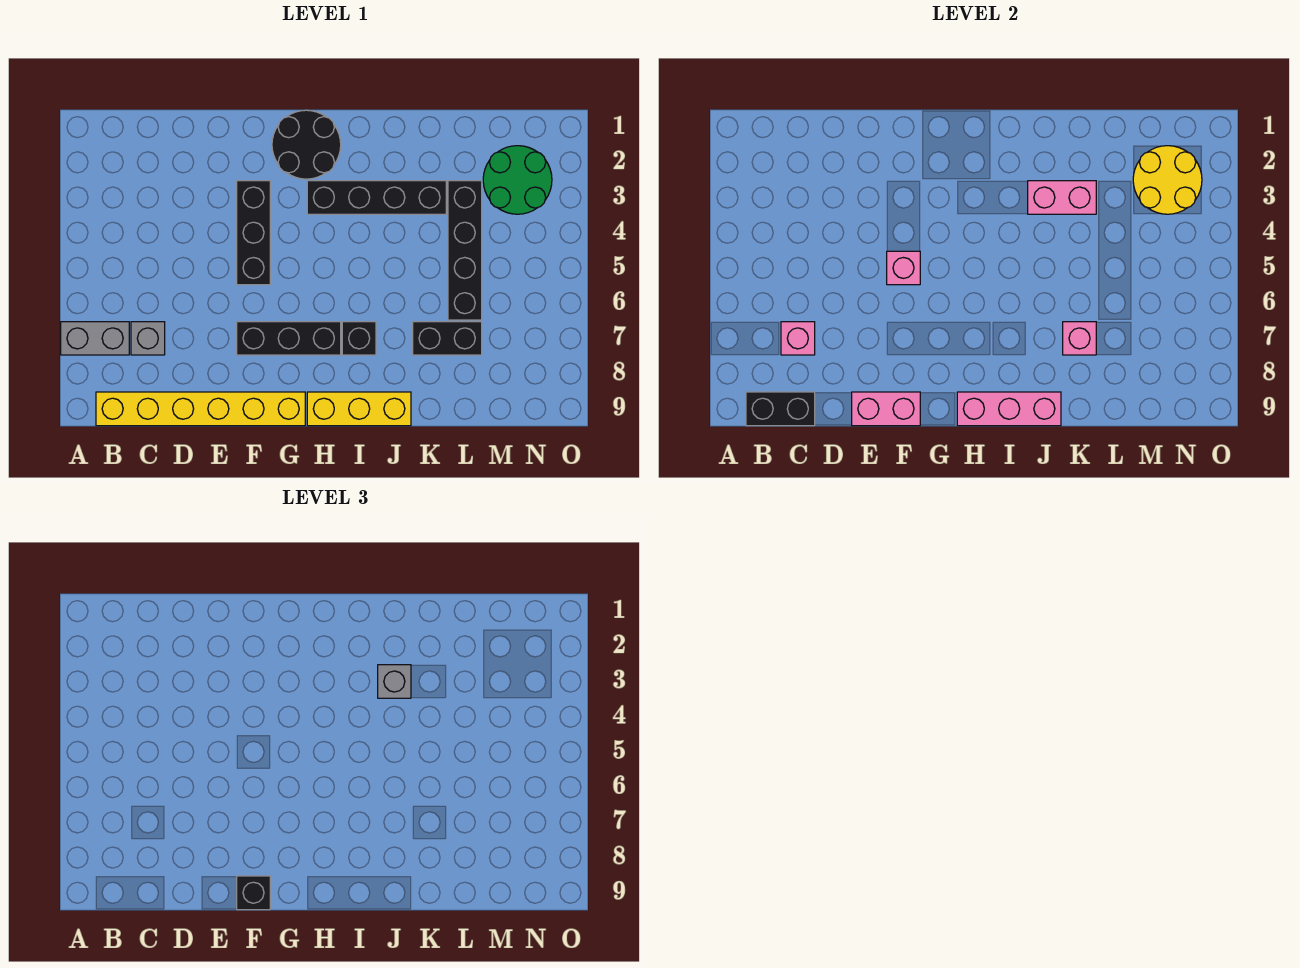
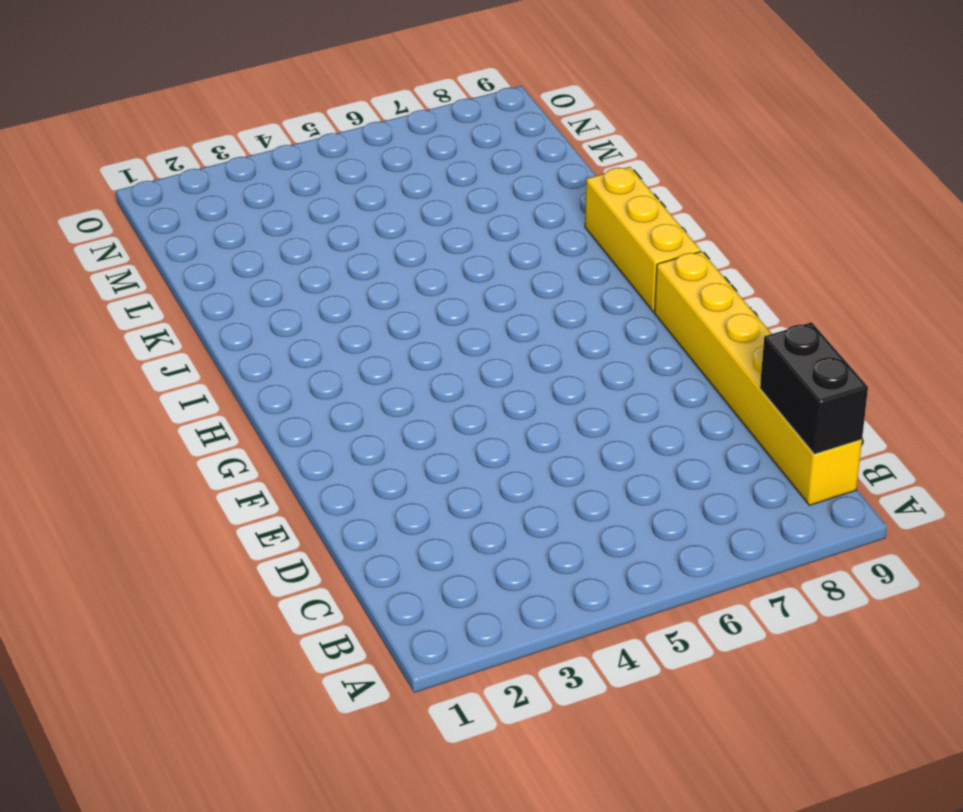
none -> grey brick A7:B7 level 1
none -> grey brick C7 level 1
none -> black brick F3:F5 level 1

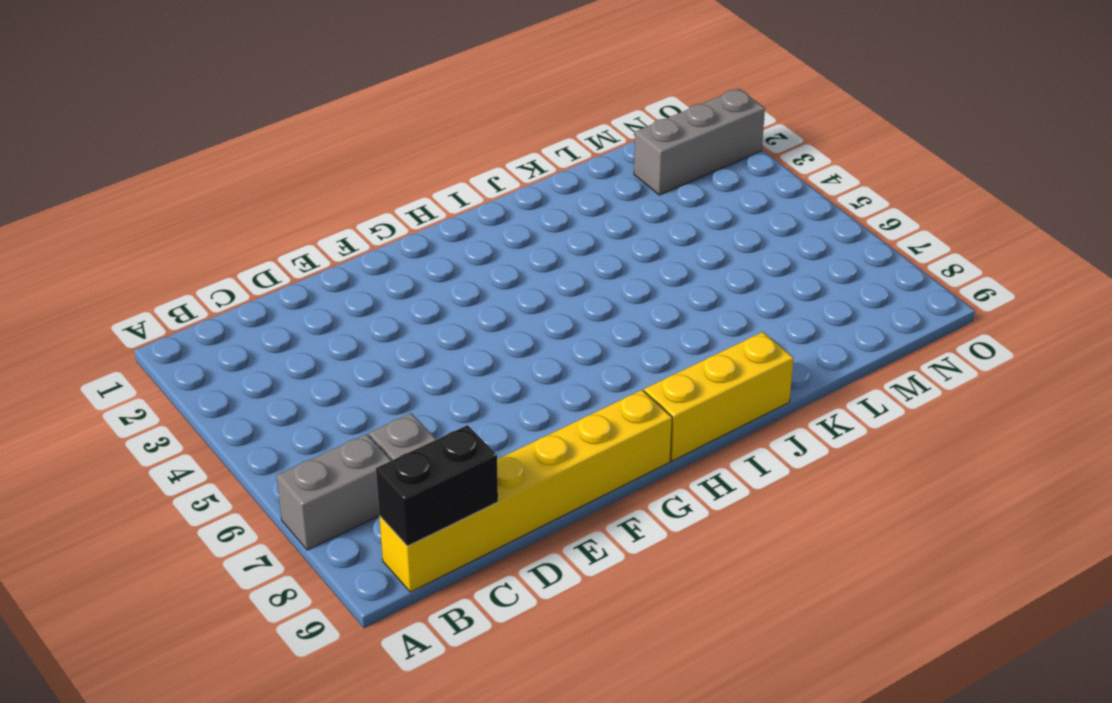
grey brick M2:O2 level 1 -> green round brick M2:N3 level 1
none -> black brick F3:F5 level 1
none -> black brick F7:H7 level 1
none -> black round brick G1:H2 level 1

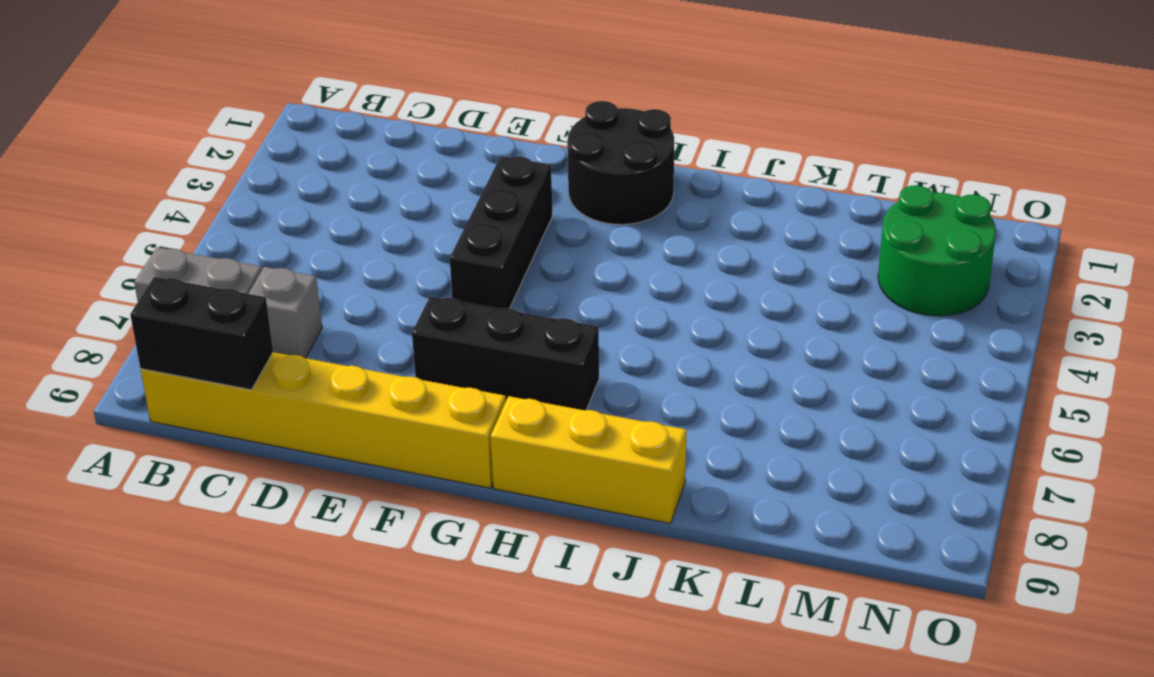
none -> black brick H3:K3 level 1
none -> black brick I7 level 1
none -> black brick K7:L7 level 1

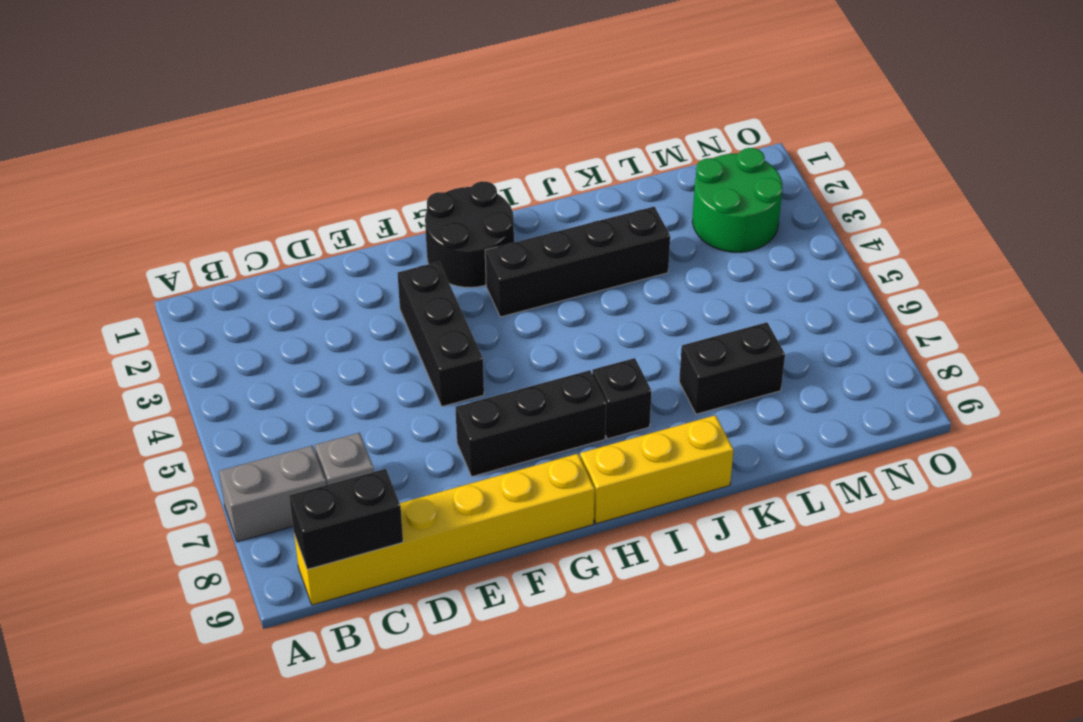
none -> black brick L3:L6 level 1
none -> pink brick C7 level 2
none -> pink brick E9:F9 level 2

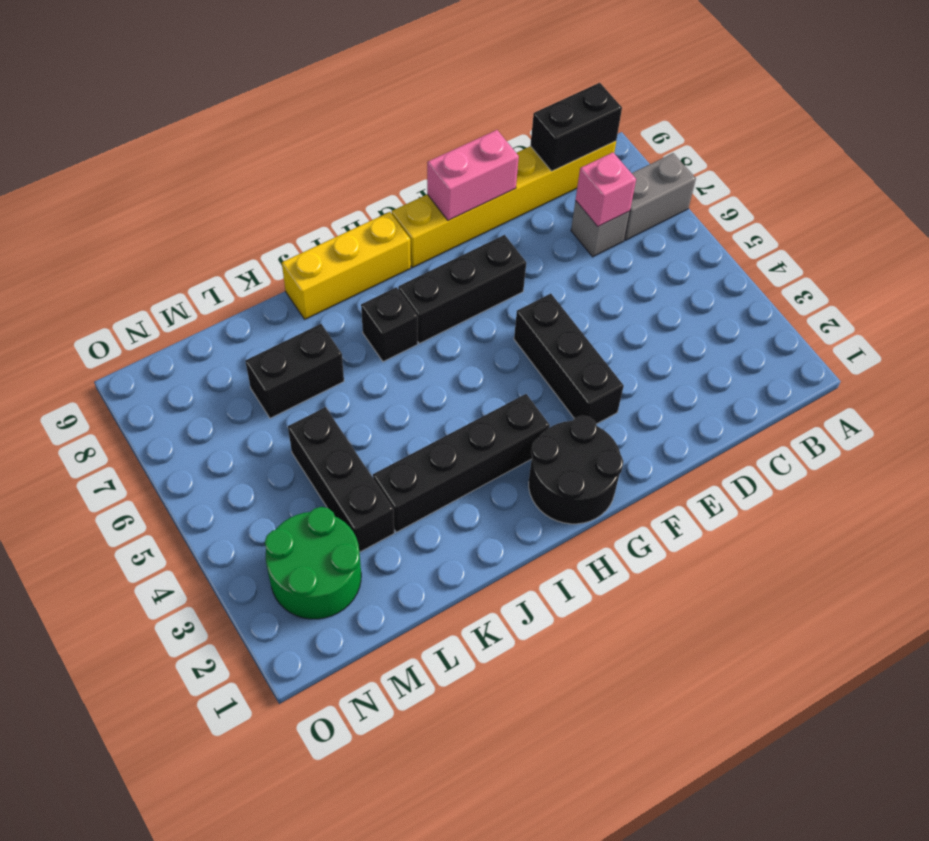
black brick L3:L5 level 1 -> black brick L3:L6 level 1
none -> pink brick F5 level 2
none -> pink brick H9:J9 level 2
none -> pink brick J3:K3 level 2

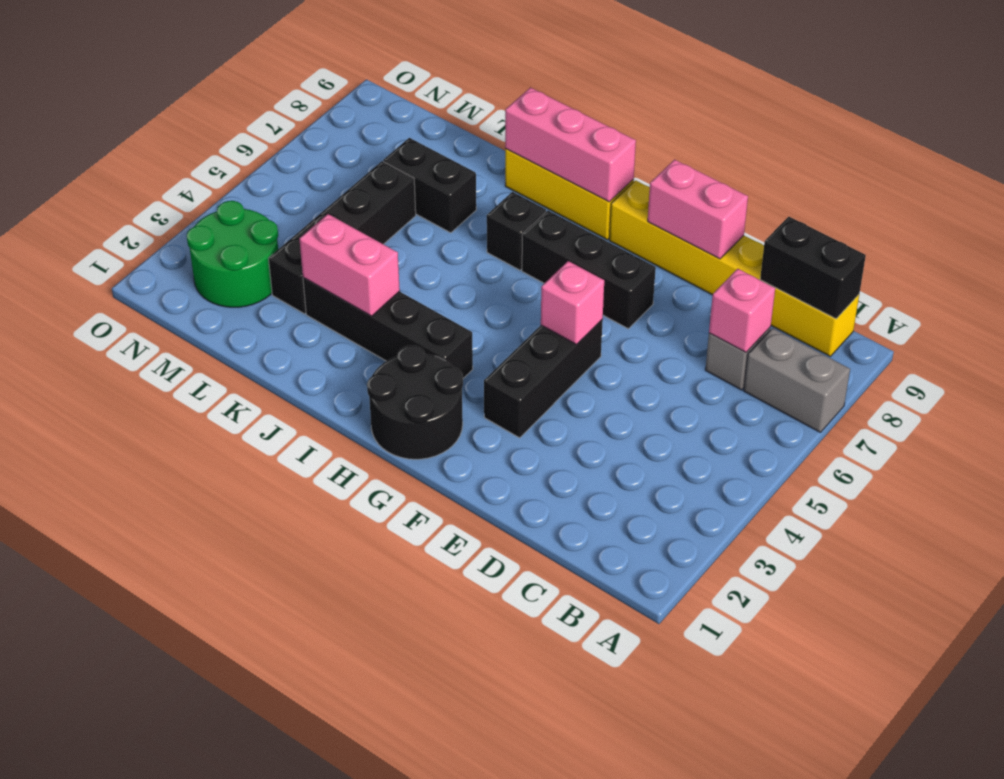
none -> pink brick K7 level 2
none -> yellow round brick M2:N3 level 2
none -> black brick F9 level 3

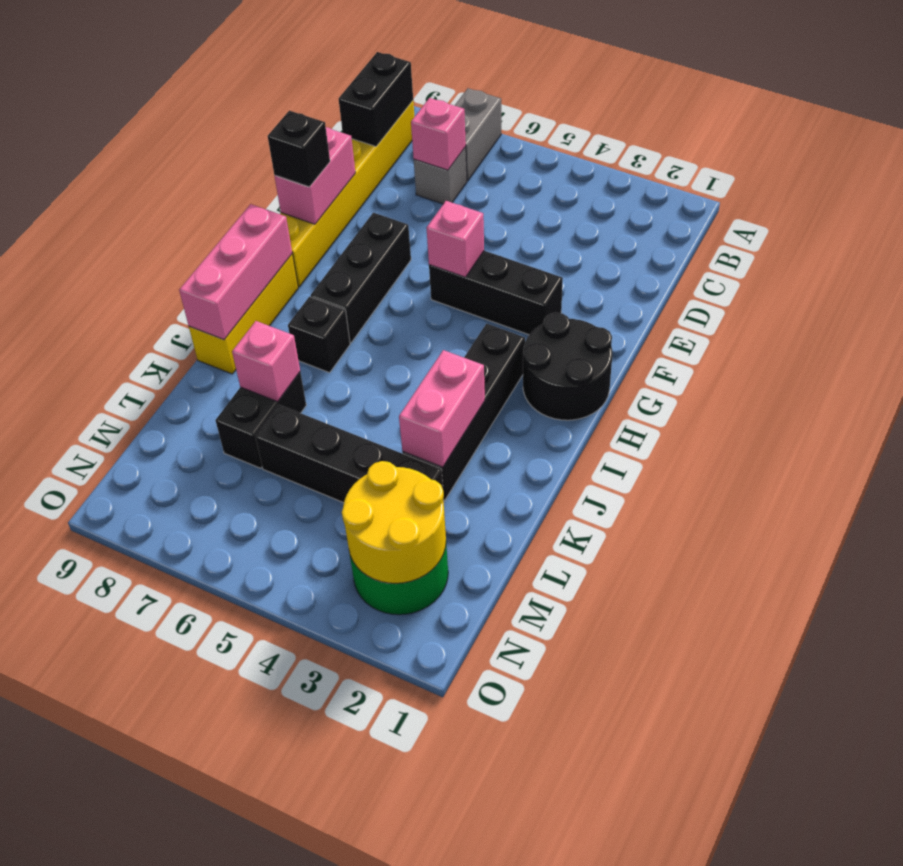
none -> grey brick J3 level 3

